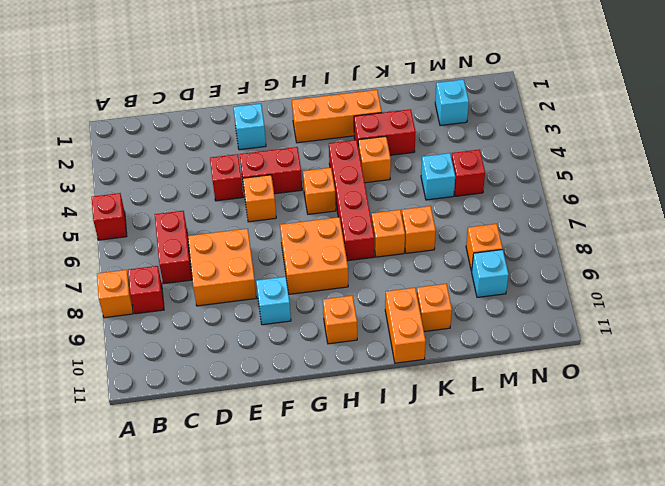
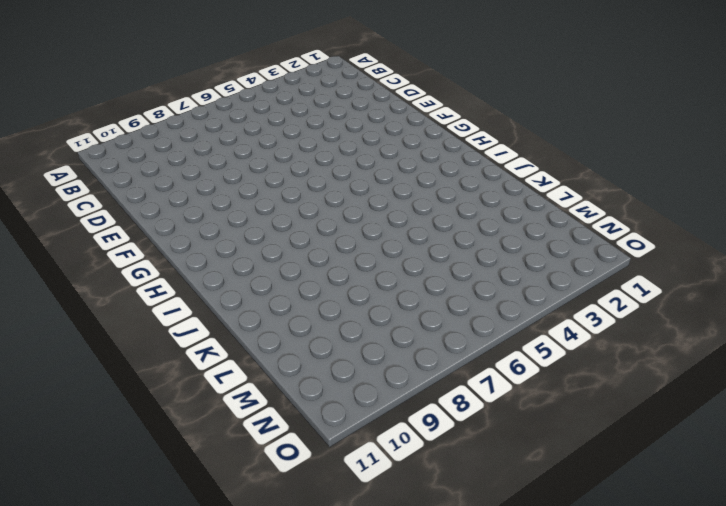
none -> red brick A5 level 1
none -> orange brick A8 level 1
none -> red brick B8 level 1

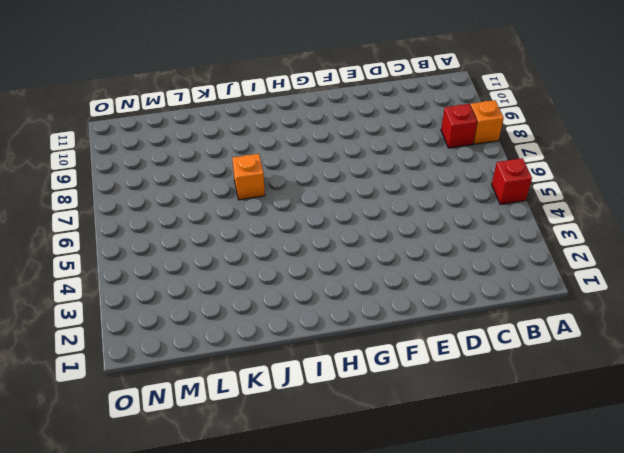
none -> red brick C6:C7 level 1
none -> orange brick D7:E8 level 1
none -> red brick E4 level 1

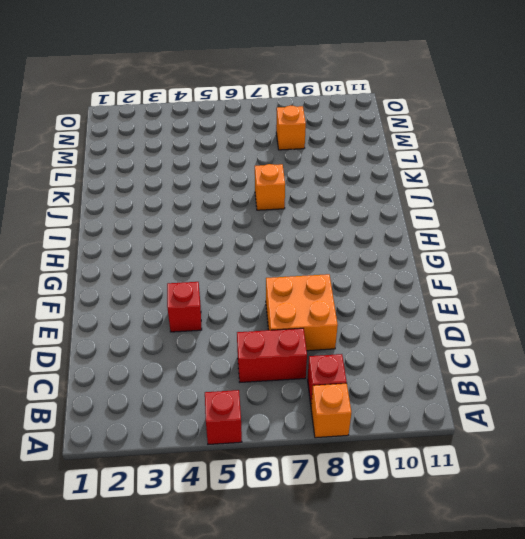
none -> cyan brick F2 level 1
none -> red brick F4:G4 level 1
none -> orange brick F5 level 1

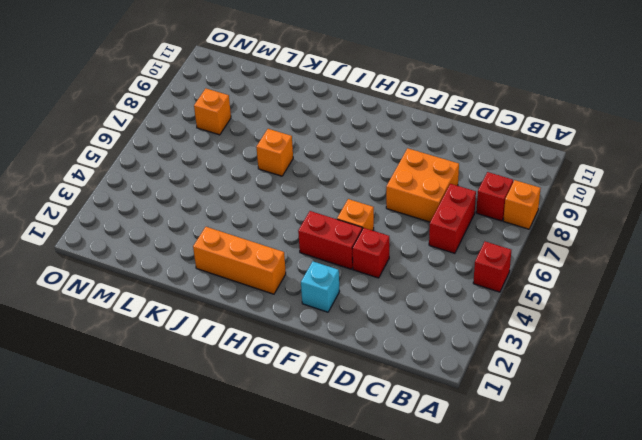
none -> cyan brick F9 level 1
none -> orange brick G7:H8 level 1
none -> orange brick H5 level 1

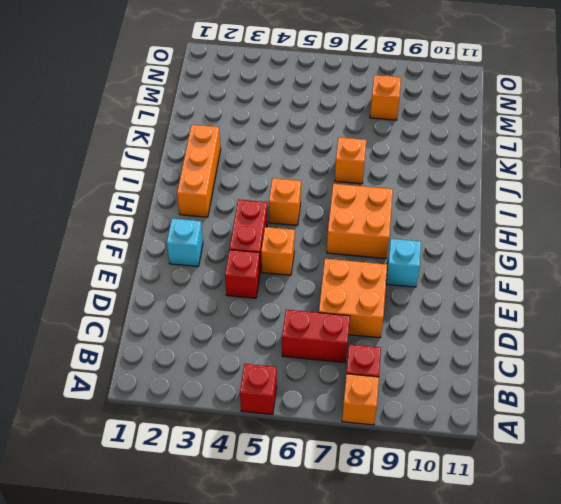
none -> orange brick H10 level 1
none -> red brick I4:I7 level 1
none -> red brick J3:K3 level 1

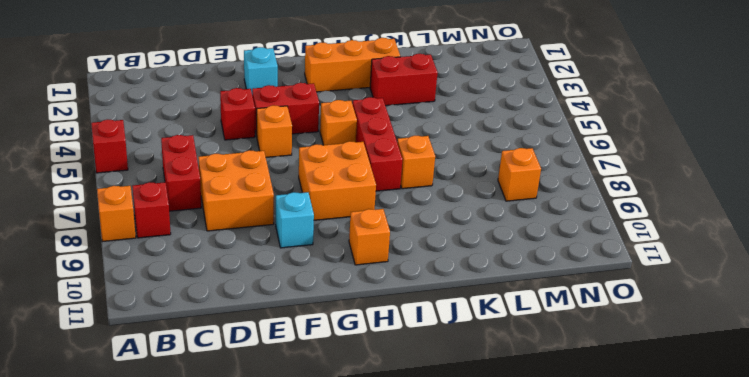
red brick I5:I7 level 1 -> red brick I4:I7 level 1
none -> orange brick J4 level 1
none -> orange brick J10:J11 level 1
none -> orange brick K7 level 1

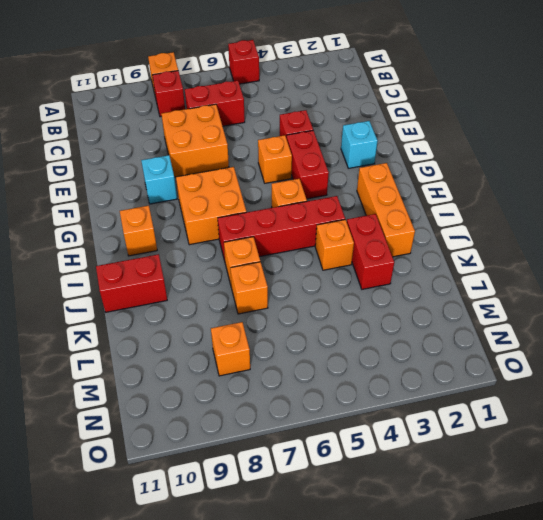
red brick J10:J11 level 1 -> orange brick J10:J11 level 1
none -> orange brick K10 level 1
none -> cyan brick L5 level 1
none -> cyan brick M2 level 1

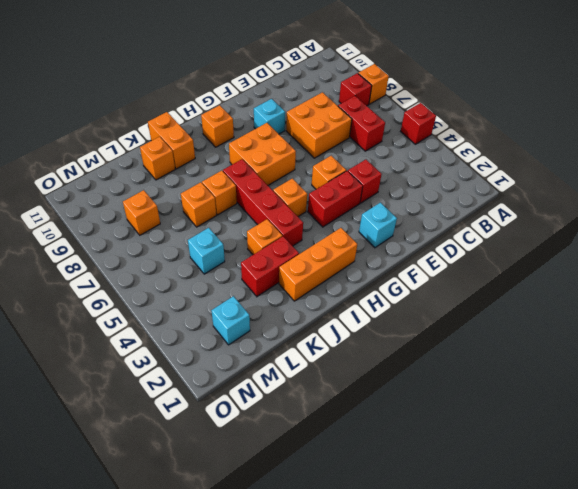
none -> red brick M5 level 1
none -> cyan brick M9 level 1

